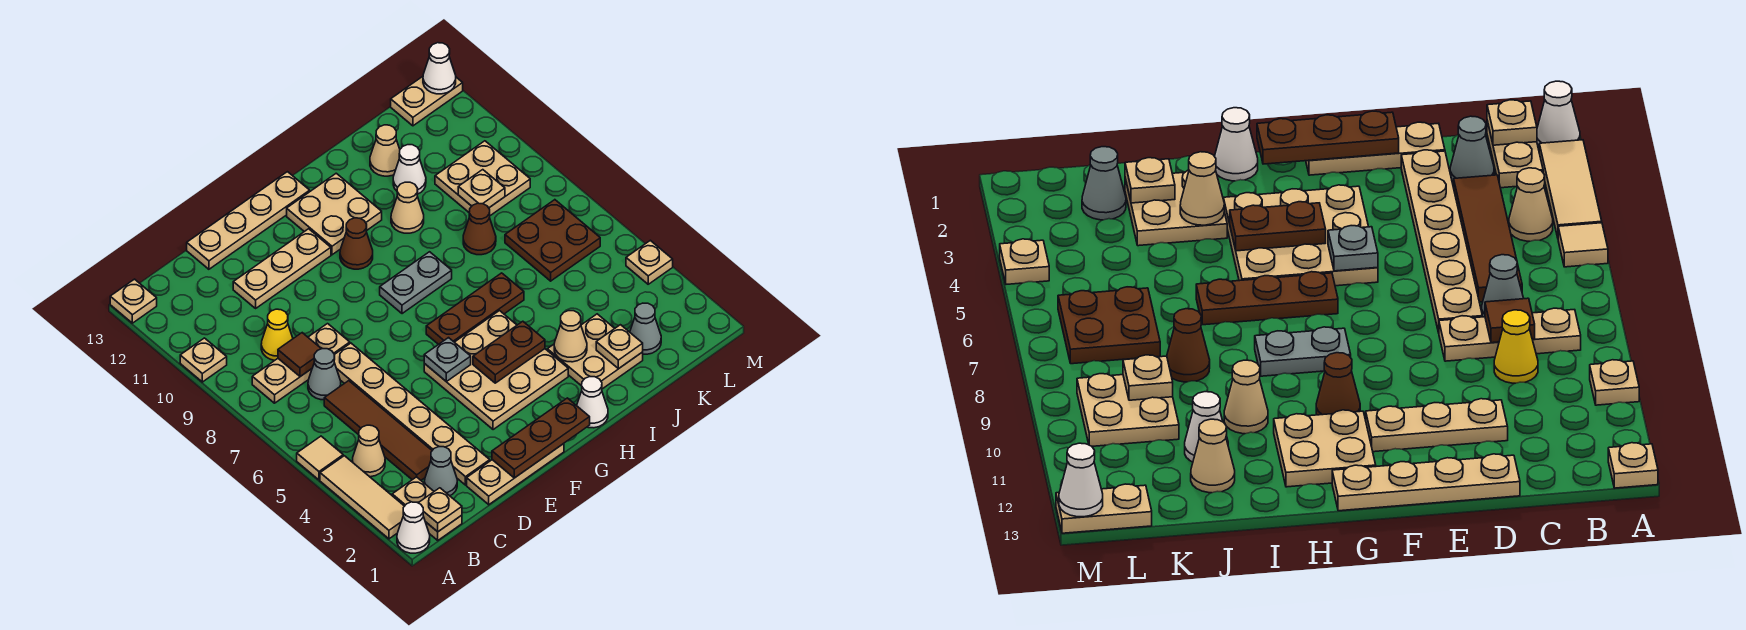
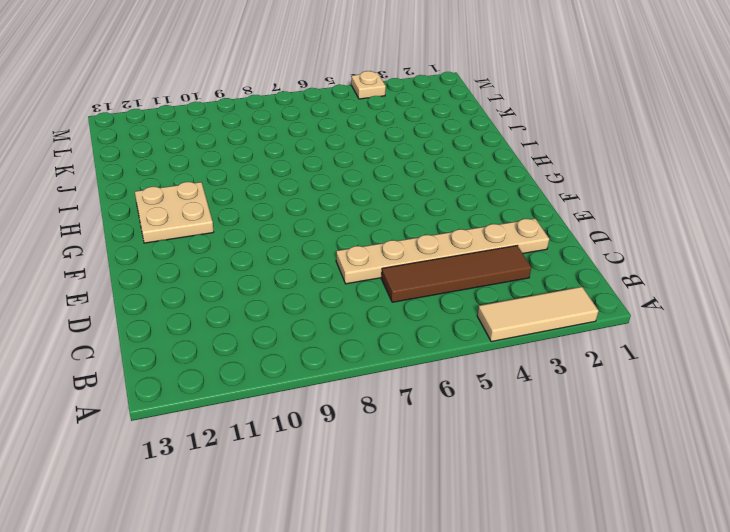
none -> white cone A1 level 1
none -> tan tile A5 level 1
none -> tan plate A10 level 1
none -> tan plate A13 level 1

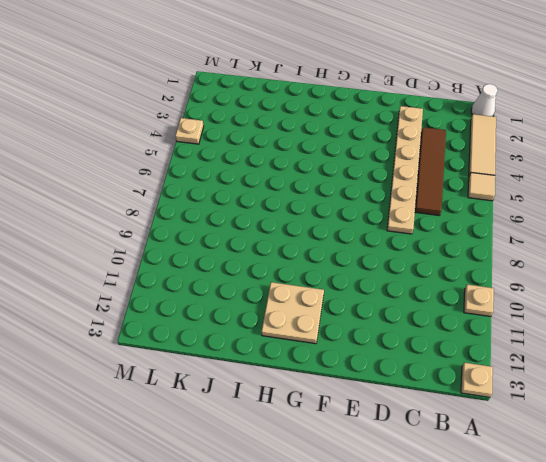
none -> tan plate B1:B2 level 1
none -> tan cone B4 level 1
none -> tan plate B8:D8 level 1
none -> grey cone C2 level 1

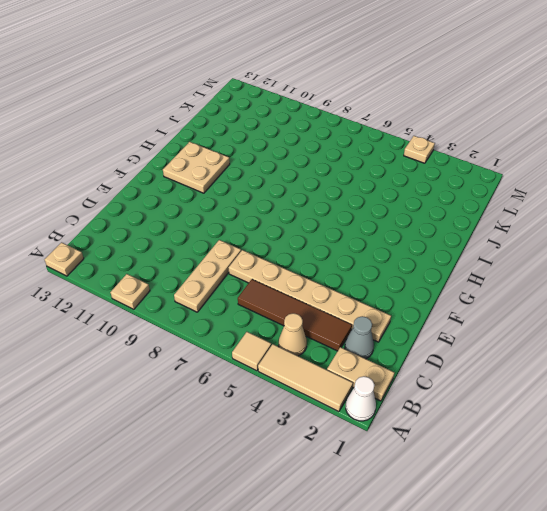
none -> grey cone C7 level 1
none -> yellow cone C9 level 1
none -> tan plate D1:F1 level 1
none -> tan plate D11:F11 level 1

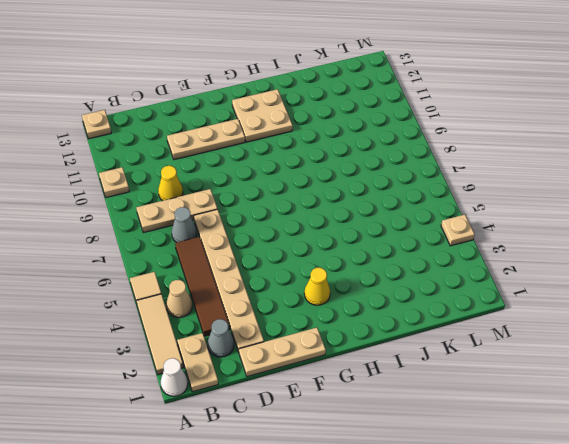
yellow cone G3 level 1 -> tan plate F3:H5 level 1
none -> tan plate D13:G13 level 1
none -> brown plate G6:I6 level 1
none -> grey plate G8:H8 level 1
none -> brown cone G10 level 1

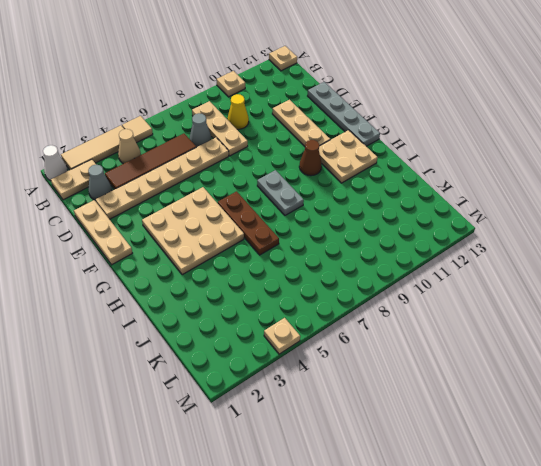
grey plate D13:G13 level 1 -> tan plate D13:G13 level 1
none -> white cone H1 level 1
none -> tan plate I2:J3 level 1
none -> tan cone I10 level 1
none -> brown cone J8 level 1

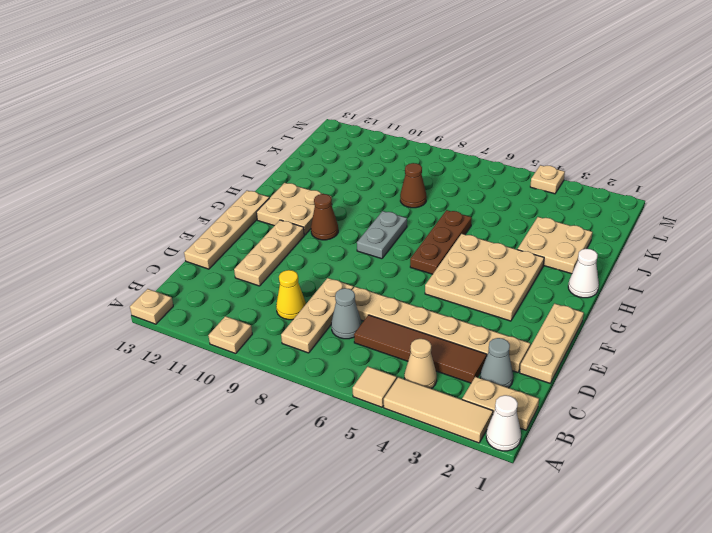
none -> tan cone I10 level 1
none -> white cone J11 level 1
none -> tan cone J12 level 1
none -> grey cone K2 level 1

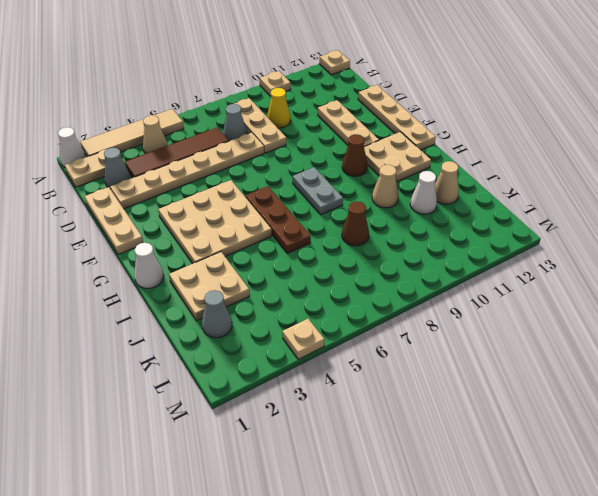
none -> brown plate K6:L7 level 1
none -> tan plate K9:L10 level 1
none -> tan plate L13:M13 level 1
none -> tan plate B1 level 2

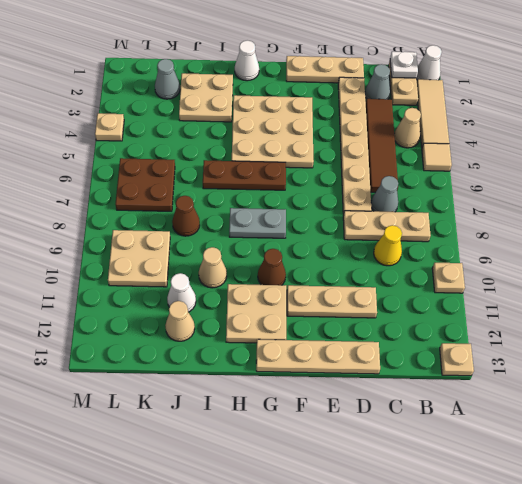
white plate B1 level 2 -> tan plate B1 level 2
none -> tan plate L13:M13 level 1
none -> brown tile C8 level 2
none -> brown plate E1:G1 level 2
none -> grey plate F5 level 2

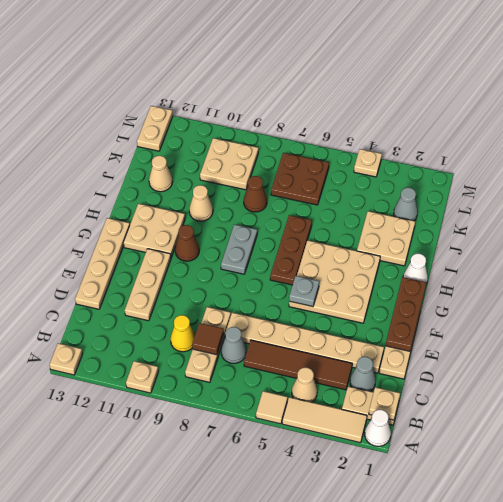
none -> white cone J11 level 1
none -> brown plate G4:H4 level 2
none -> tan cone I3 level 2
none -> tan plate J2 level 2

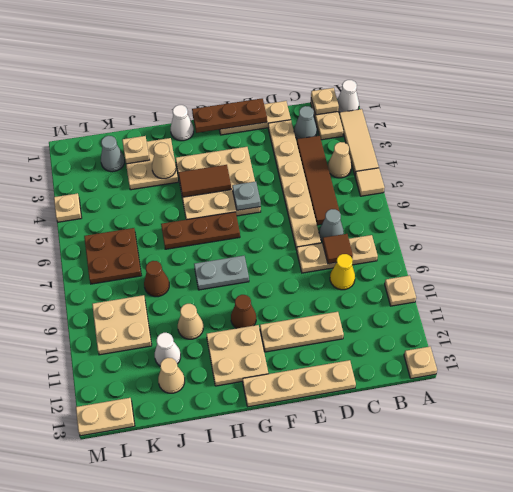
brown tile G4:H4 level 2 -> brown plate G4:H4 level 2
none -> tan plate K9 level 2
none -> white cone M13 level 2

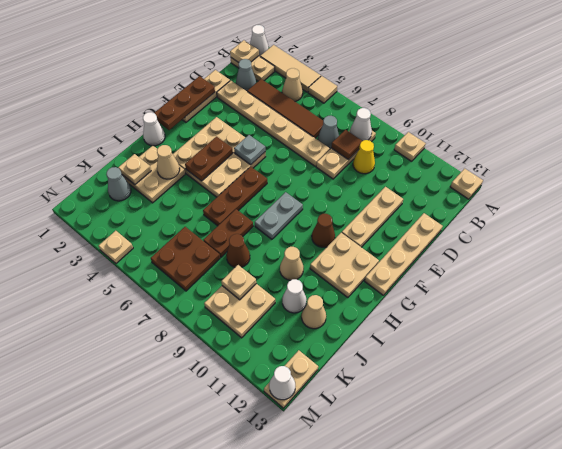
white cone B8 level 2 -> none
brown plate I7:J7 level 1 -> none

